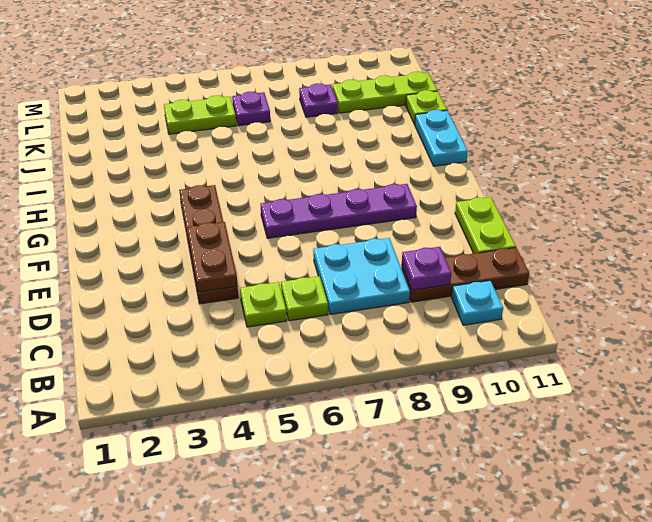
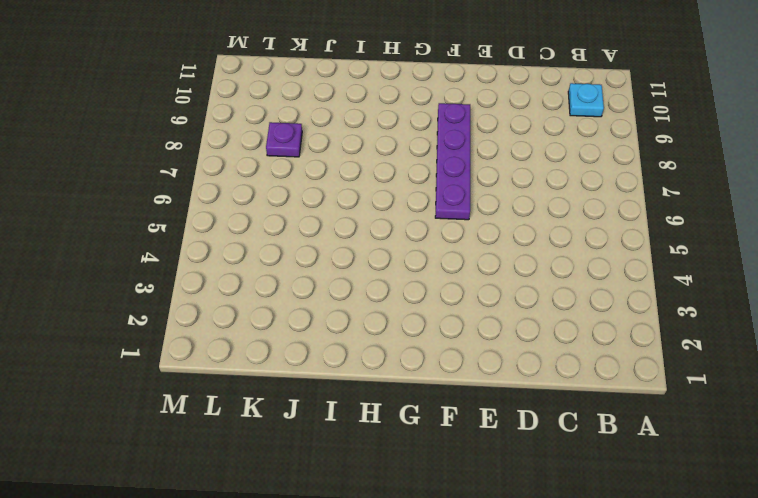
none -> lime plate C5 level 1
none -> lime plate C6 level 1
none -> cyan plate C7:D8 level 1

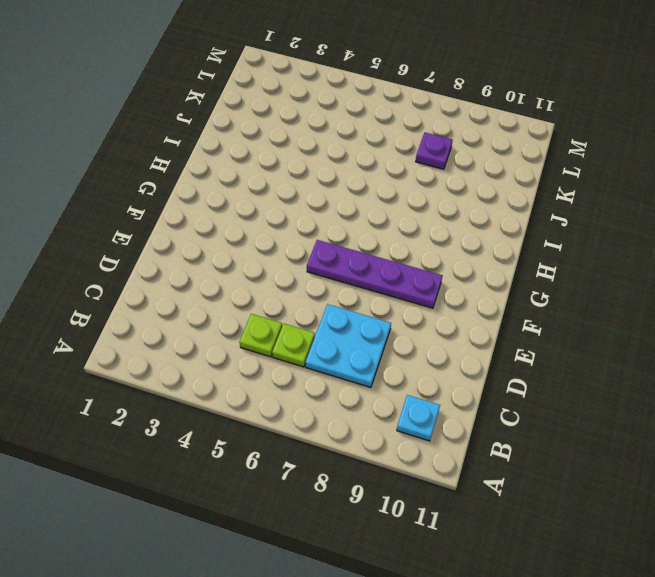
none -> brown plate C9:C11 level 1
none -> brown plate D4:G4 level 1
none -> lime plate D11:E11 level 1

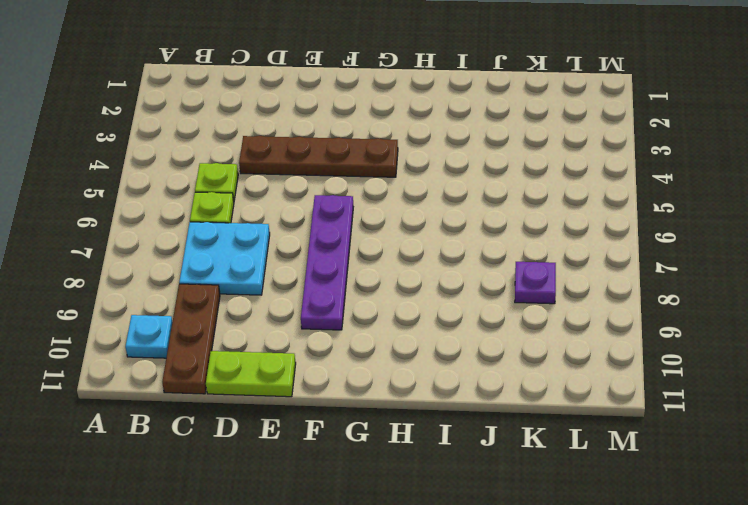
none -> cyan plate H11:I11 level 1
none -> lime plate J11 level 1
none -> lime plate K4:K5 level 1

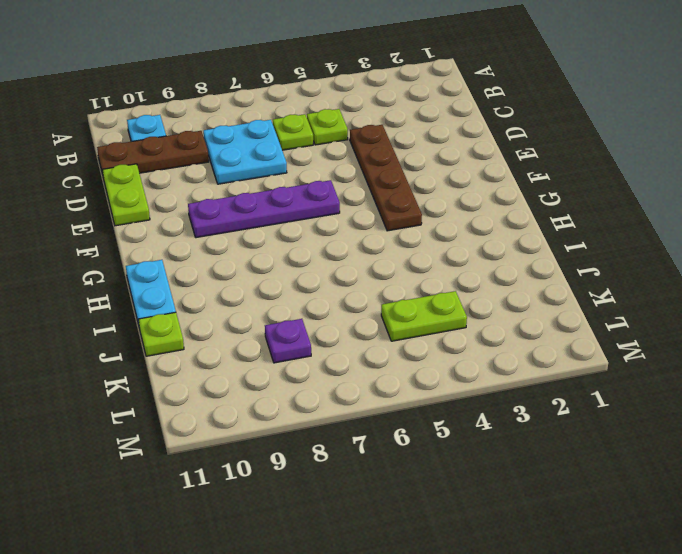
none -> purple plate K6 level 1
none -> lime plate K9:K11 level 1
none -> purple plate C9 level 2

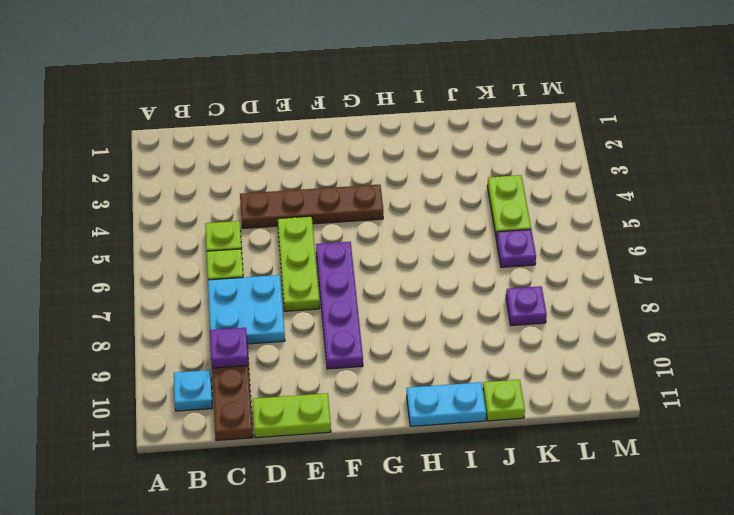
lime plate E5:E7 level 1 -> lime plate K9:K11 level 1
none -> brown plate D4:E4 level 2

